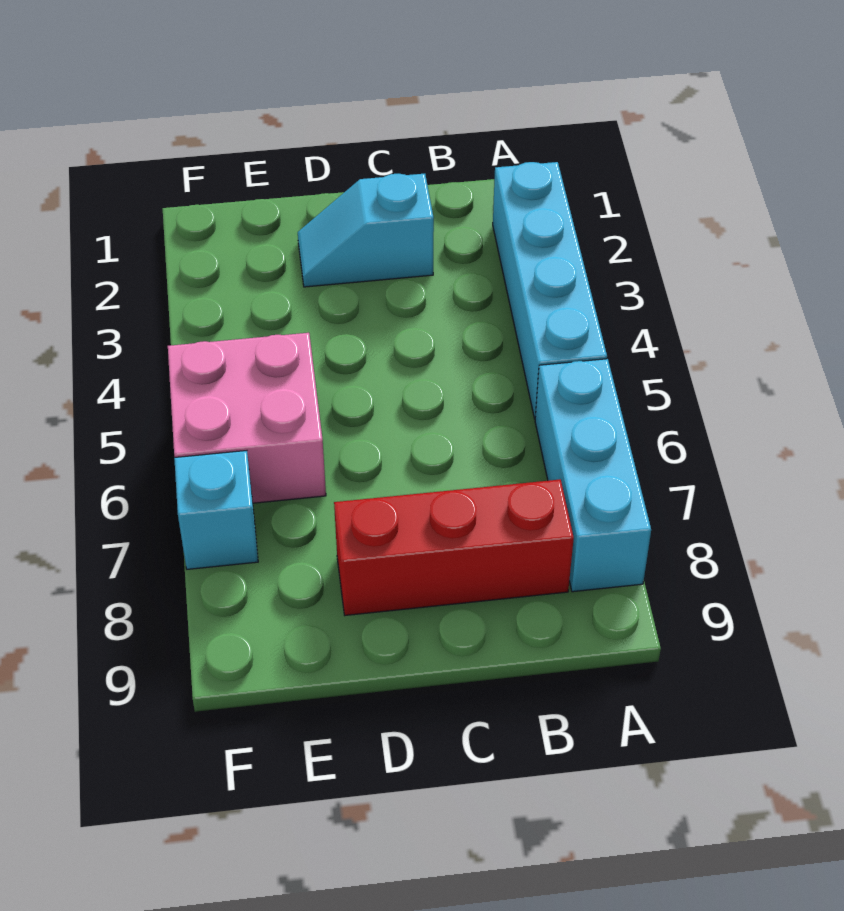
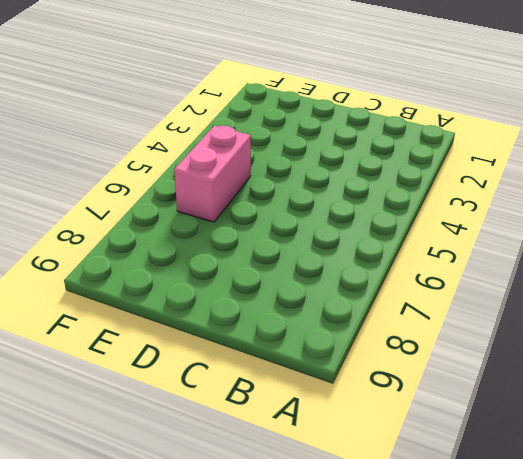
pink brick E5:E6 level 1 -> pink brick E5:F6 level 1
none -> cyan brick A2:A5 level 1
none -> cyan brick A6:A8 level 1

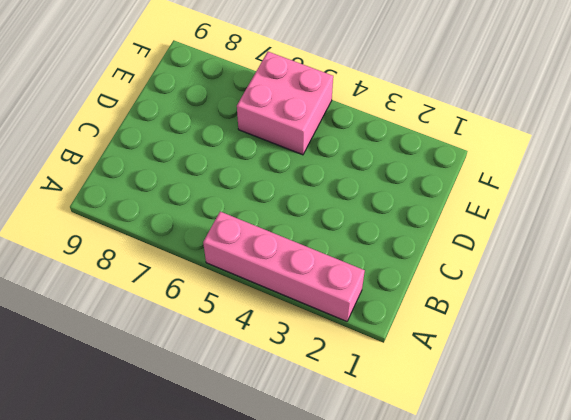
pink brick A2:A5 level 1 -> cyan brick A2:A5 level 1
none -> cyan brick A6:A8 level 1
none -> red brick B8:D8 level 1

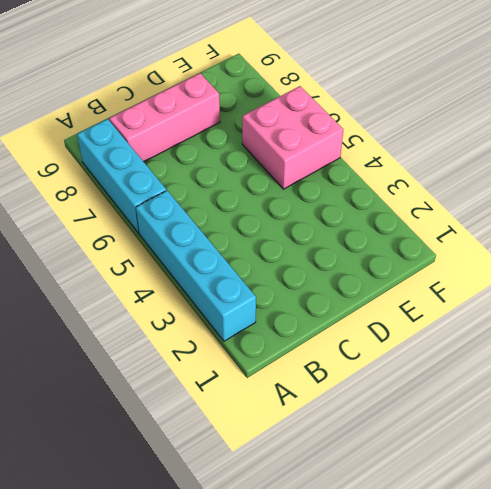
pink brick B8:D8 level 1 -> red brick B8:D8 level 1
none -> cyan slope C2:D2 level 1 top C
none -> cyan brick F7 level 1

